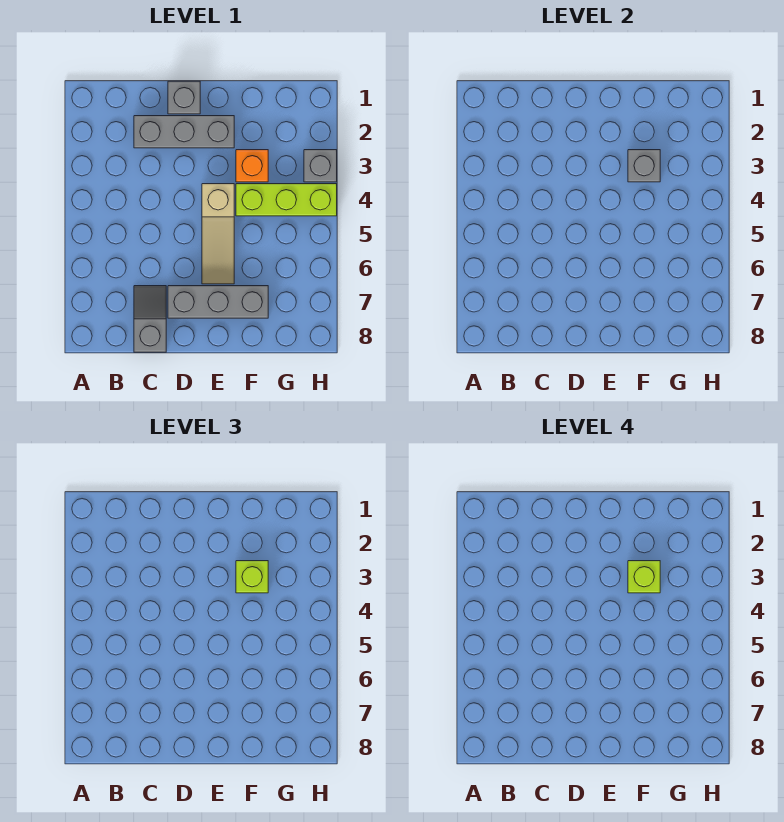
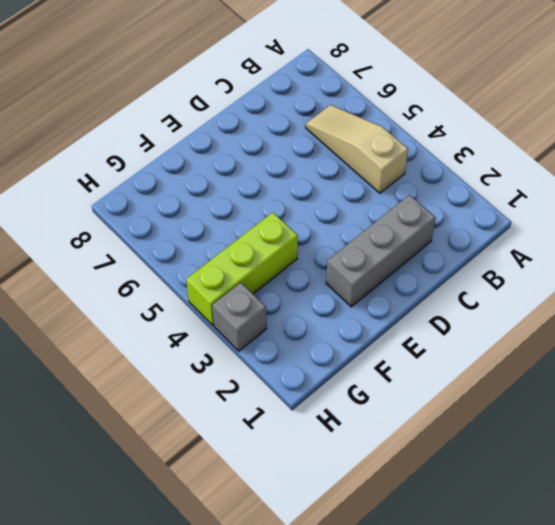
tan slope B4:B6 level 1 top 4 -> tan slope E4:E6 level 1 top 4
none -> grey slope C7:C8 level 1 top 8
none -> grey brick D1 level 1

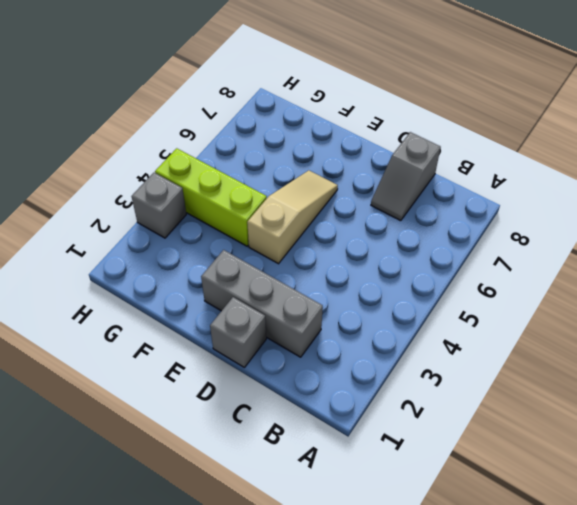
none -> grey brick D7:F7 level 1
none -> orange brick F3 level 1

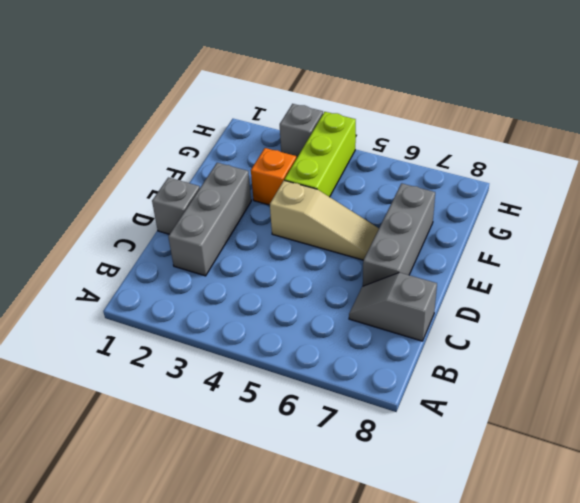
none -> grey brick F3 level 2
none -> lime brick F3 level 3

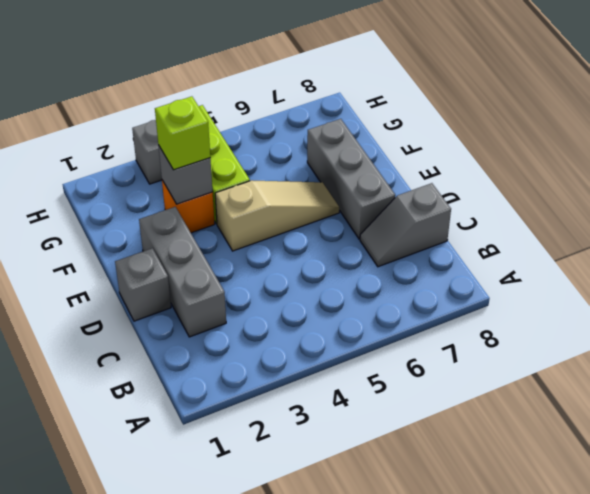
none -> lime brick F3 level 4

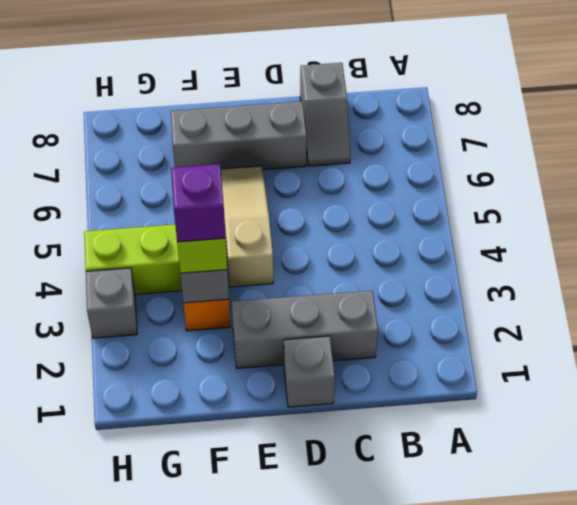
purple brick F3 level 4 -> lime brick F3 level 4

